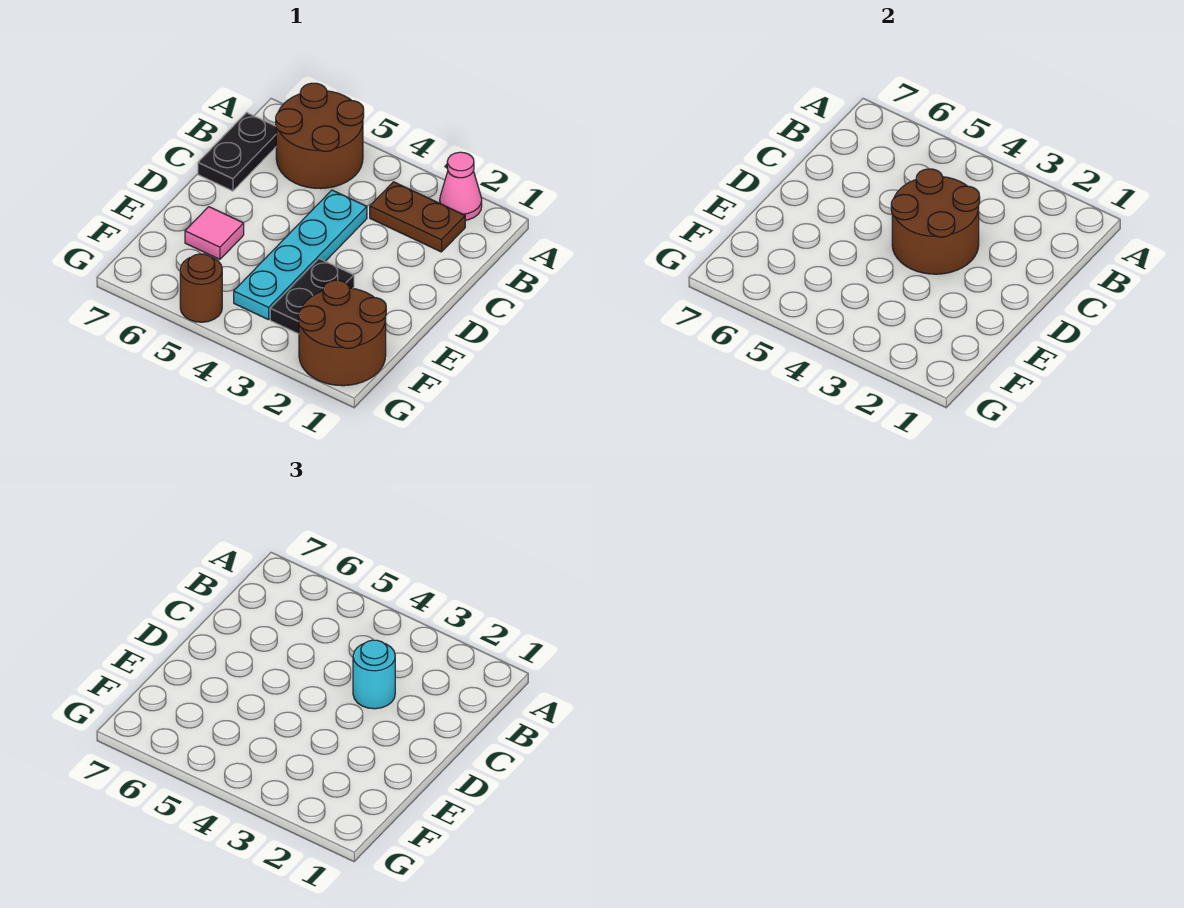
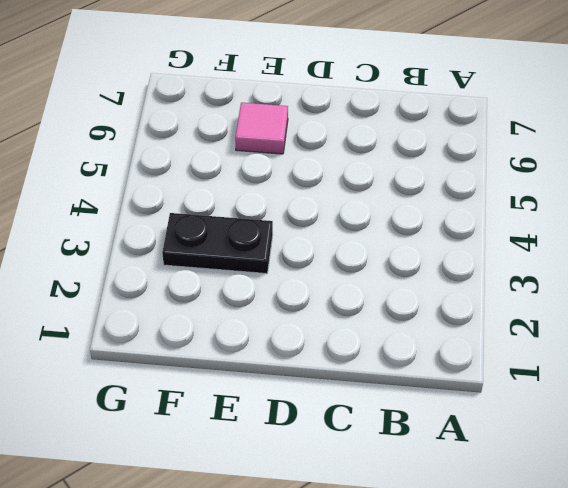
none -> pink cone A2 level 1
none -> brown round brick A5:B6 level 1

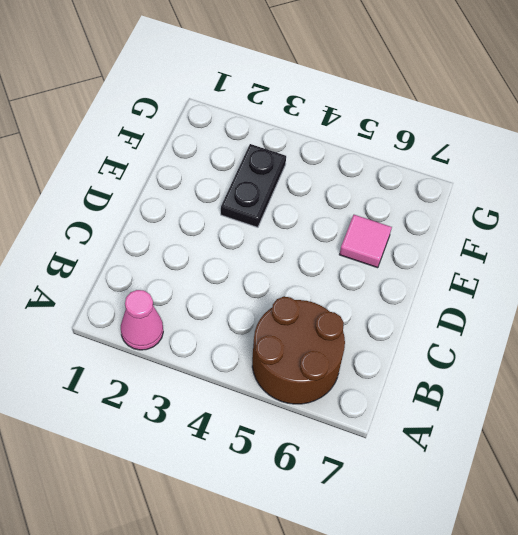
none -> brown plate B2:B3 level 1
none -> black plate B7:C7 level 1

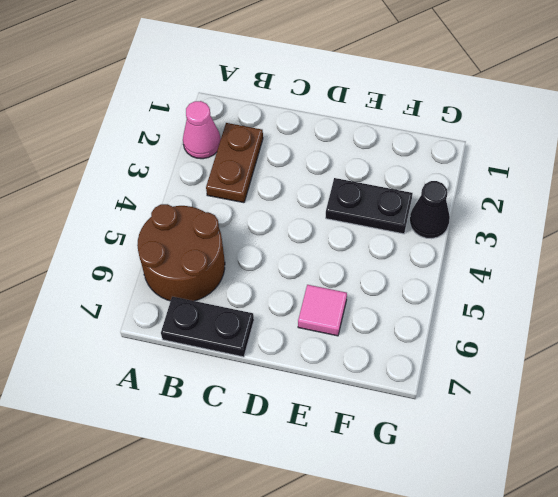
black cone G3 level 1 -> none
none -> cyan plate C4:F4 level 1
none -> brown round brick F1:G2 level 1

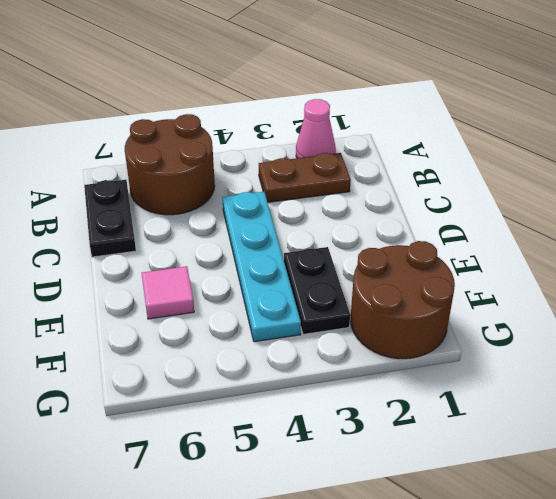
none -> brown round brick G5 level 1
none -> brown round brick C3:D4 level 2

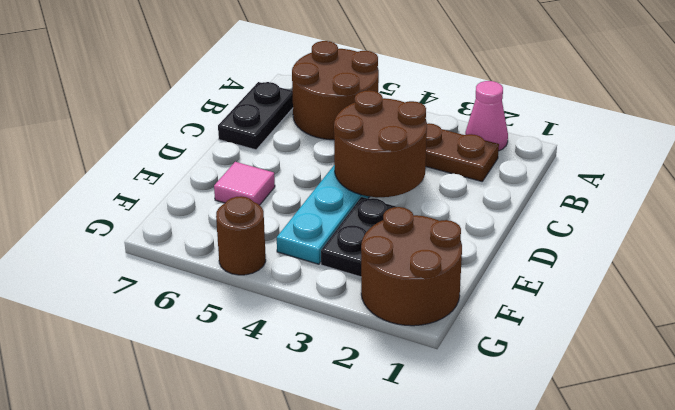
none -> cyan round brick C3 level 3

